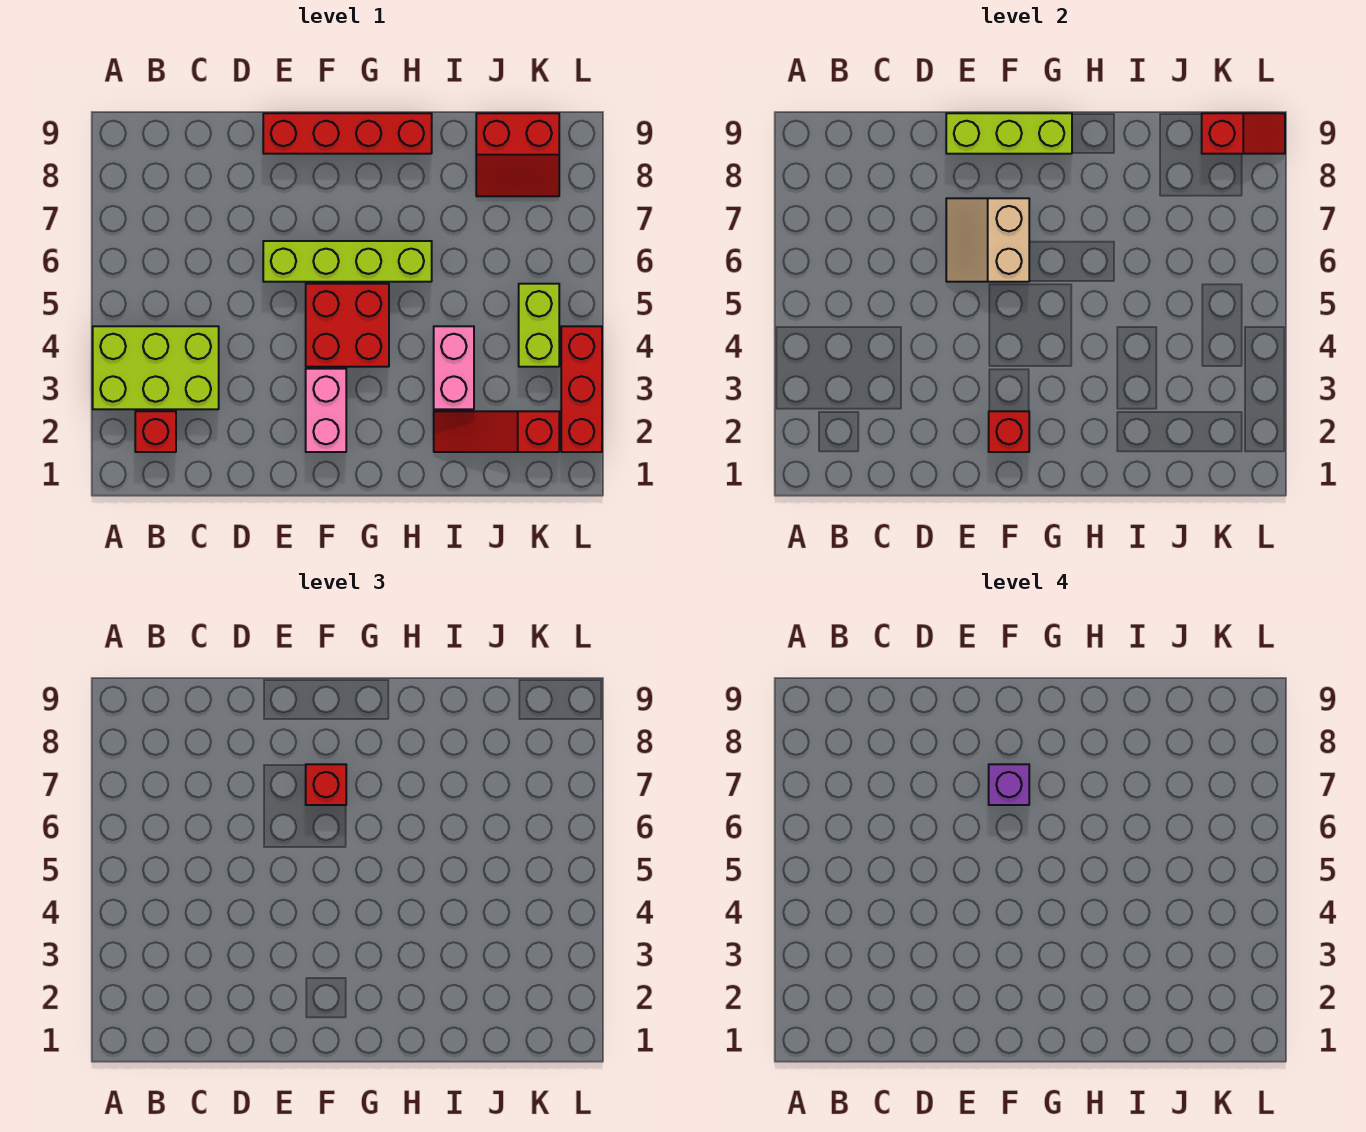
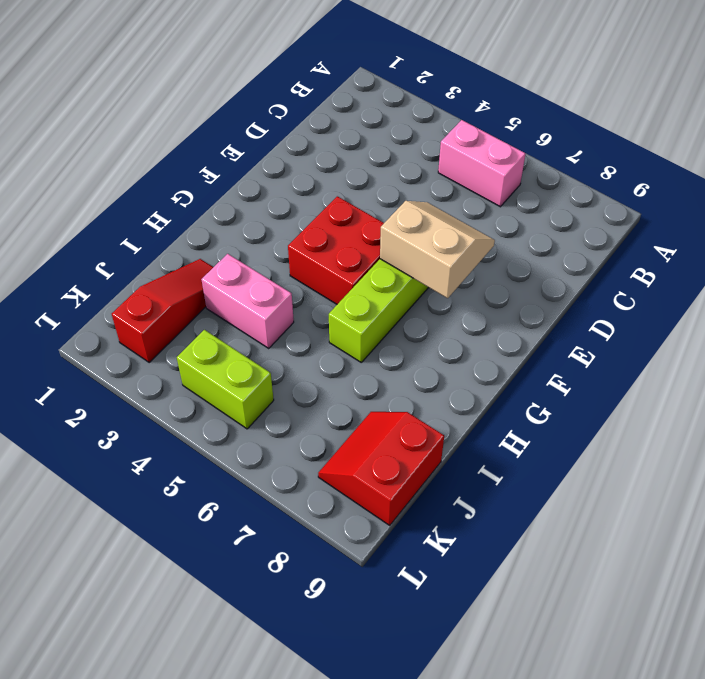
pink brick B5:B6 level 1 -> pink brick F2:F3 level 1
none -> lime brick A3:C4 level 1
none -> red brick B2 level 1
none -> red brick E9:H9 level 1

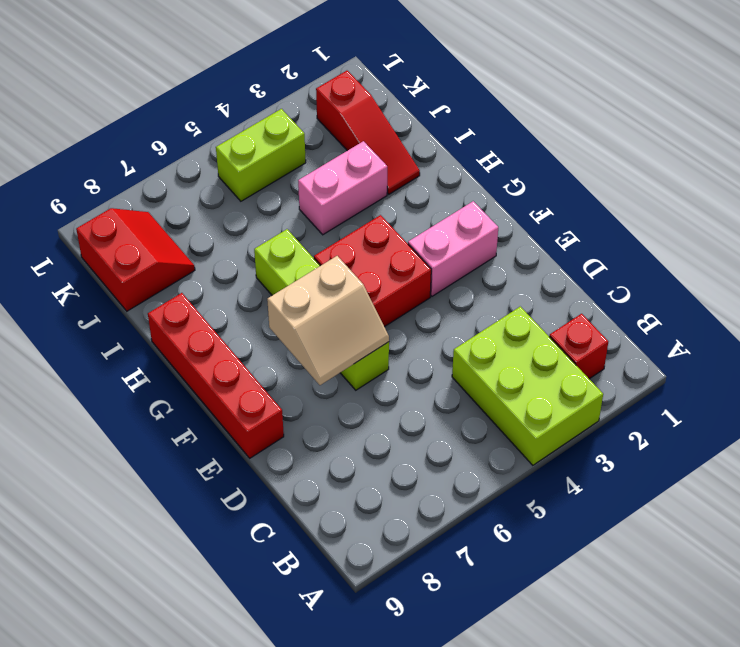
none -> red brick L2:L4 level 1
none -> lime brick E9:G9 level 2
none -> red brick F2 level 2

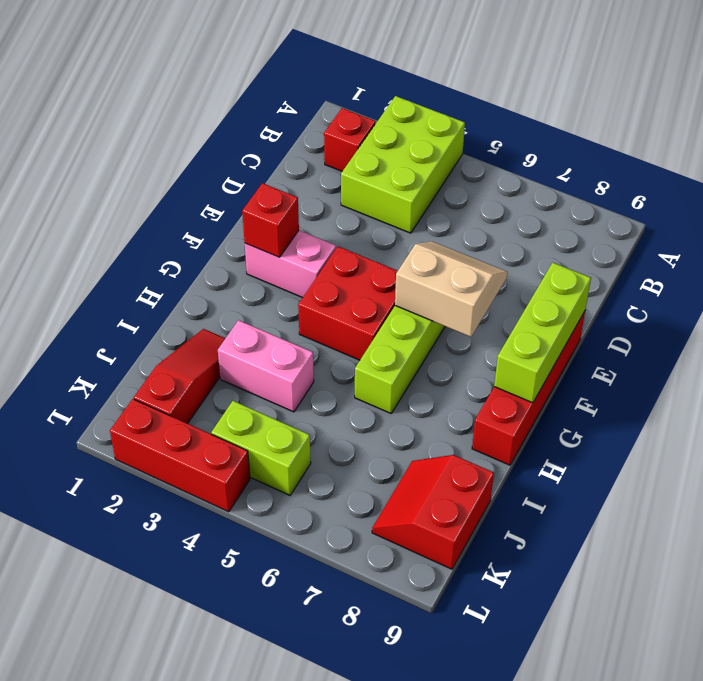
none -> red slope K9:L9 level 2 top K
none -> red brick F7 level 3
none -> purple brick F7 level 4

